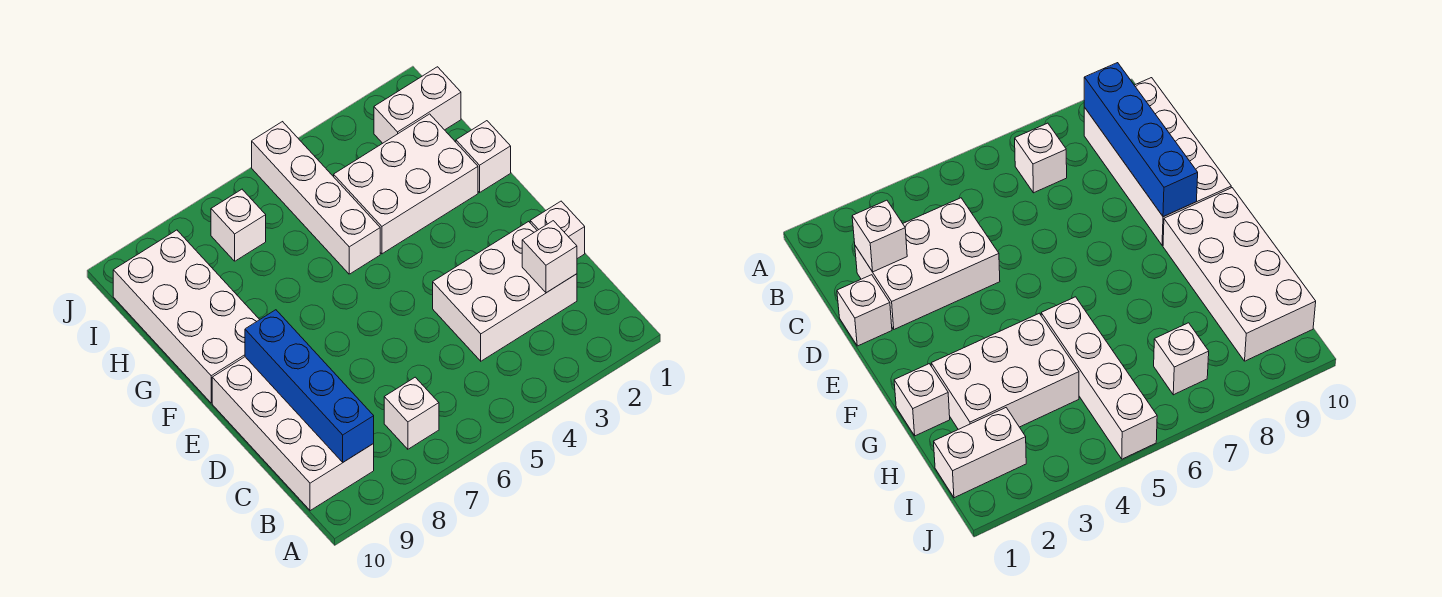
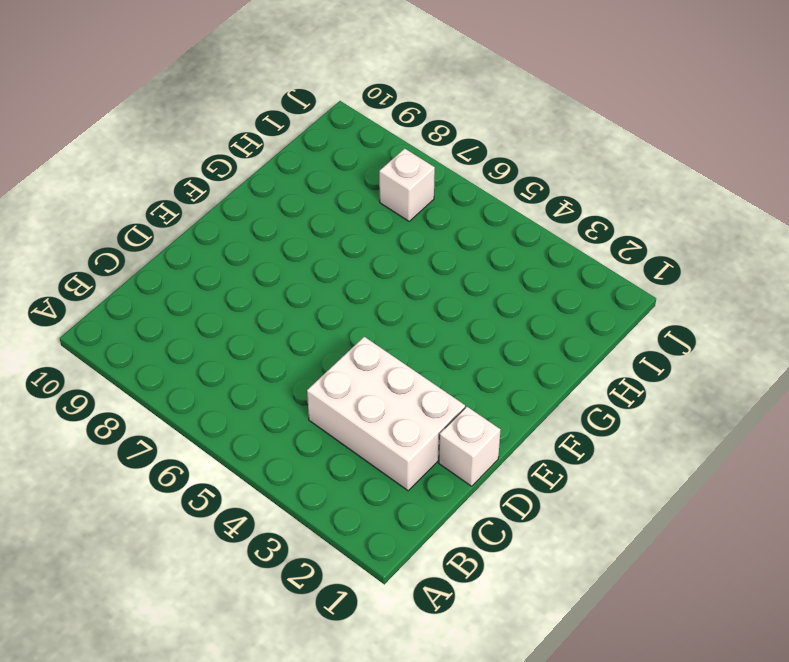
none -> white brick B7 level 1
none -> white brick B9:E10 level 1
none -> white brick F9:I10 level 1

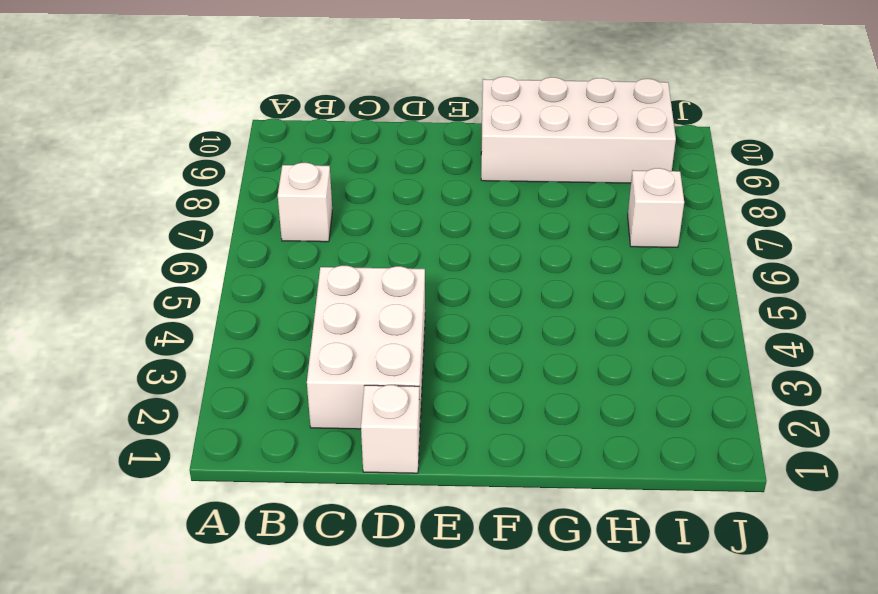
none -> white brick B9:E10 level 1
none -> white brick G1 level 1
none -> white brick G2:H4 level 1

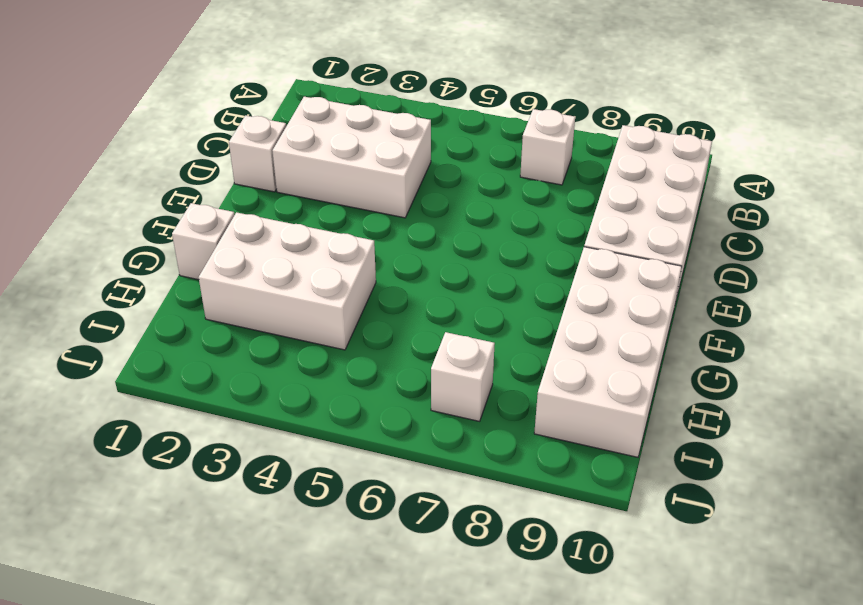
none -> white brick G5:J5 level 1
none -> white brick I1:I2 level 1
none -> blue brick B9:E9 level 2

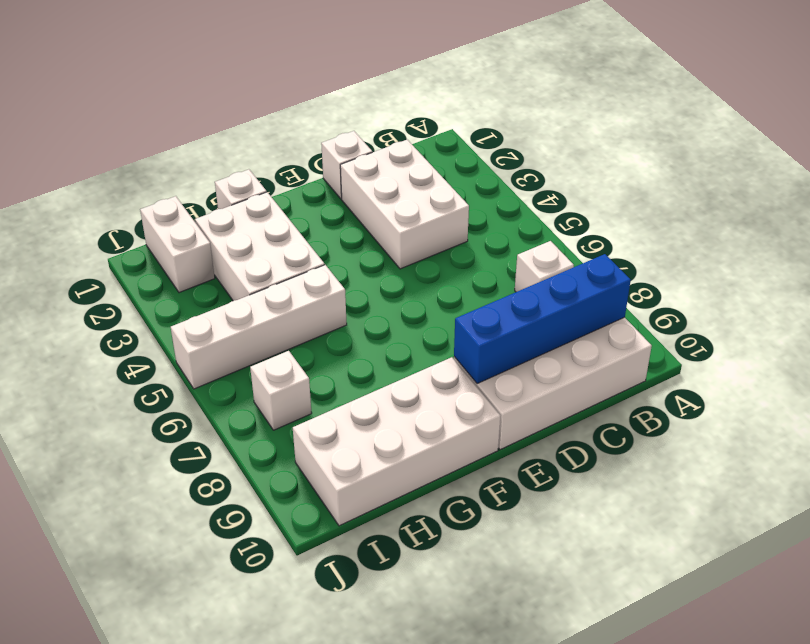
none -> white brick C2 level 2

